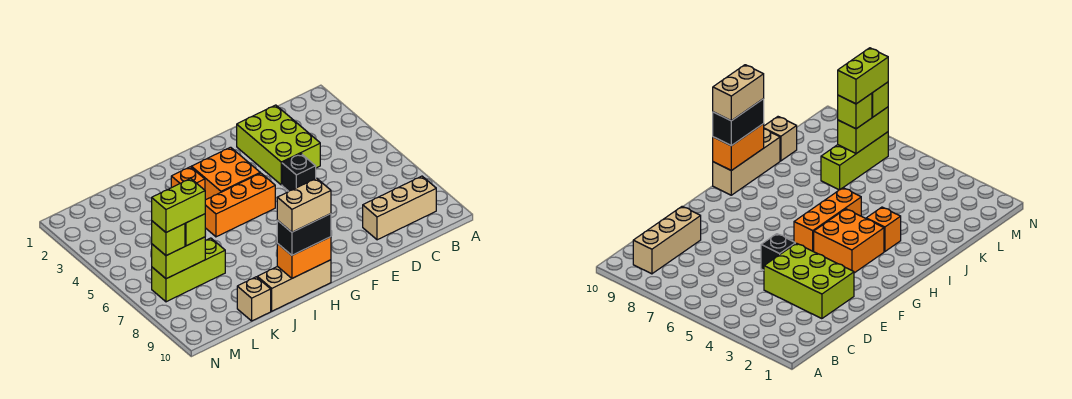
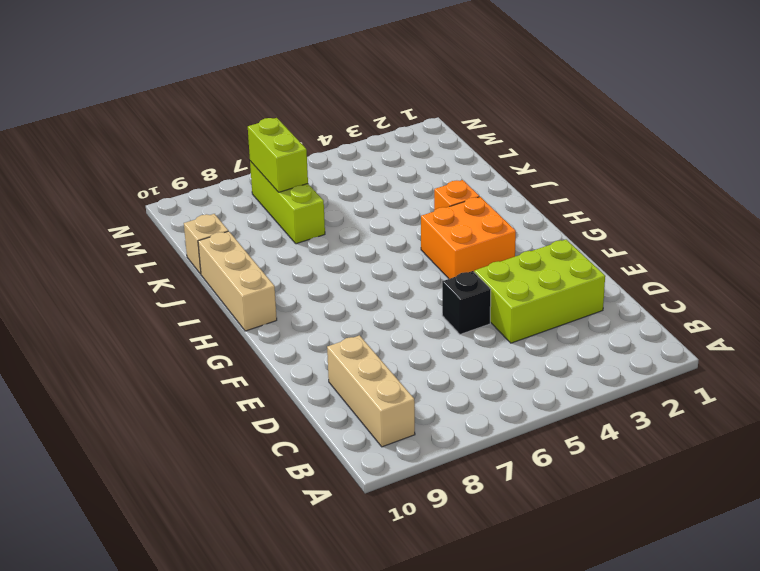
none -> orange brick G5:I5 level 1
none -> orange brick H10:I10 level 2
none -> black brick H10:I10 level 3

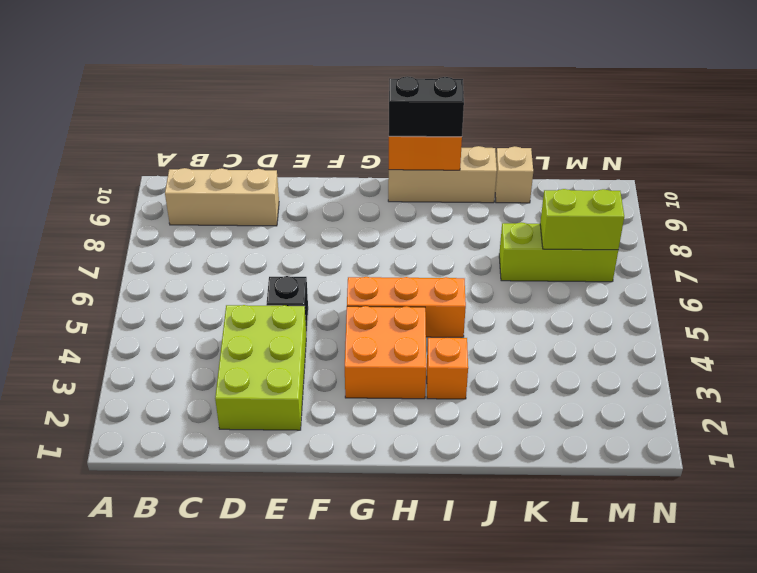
none -> lime brick L7 level 3
none -> lime brick M7 level 3
none -> tan brick H10:I10 level 4

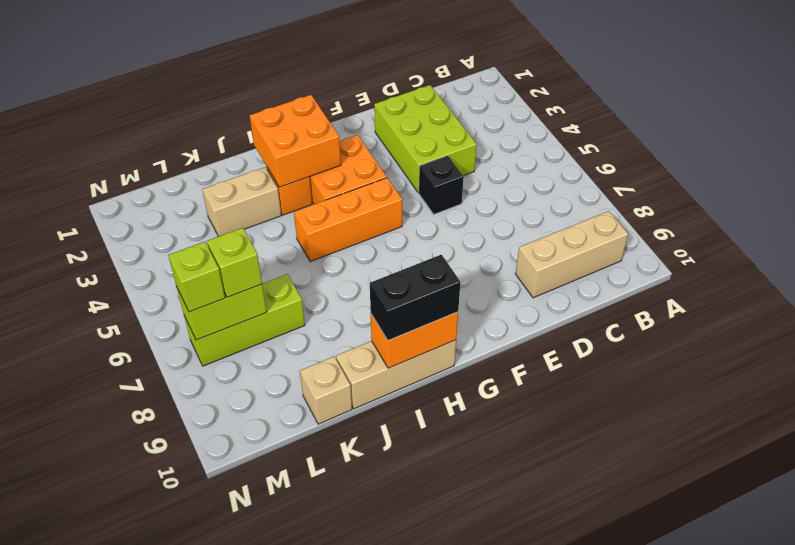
orange brick H2:I3 level 2 -> none
tan brick J3:K3 level 1 -> tan brick H10:I10 level 4
none -> lime brick L7:M7 level 4

